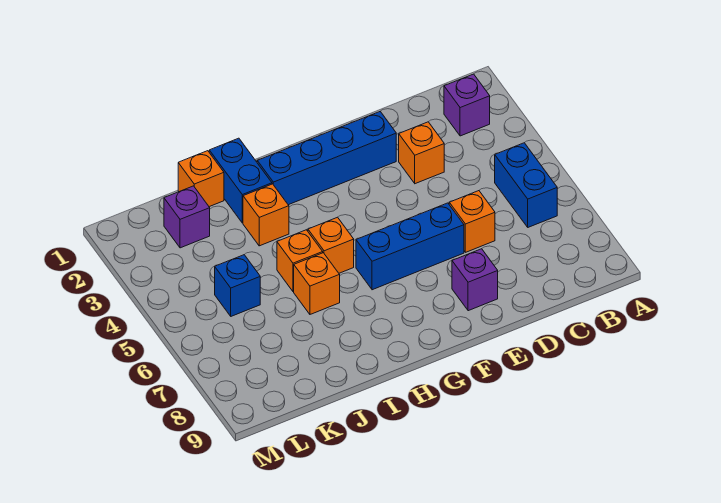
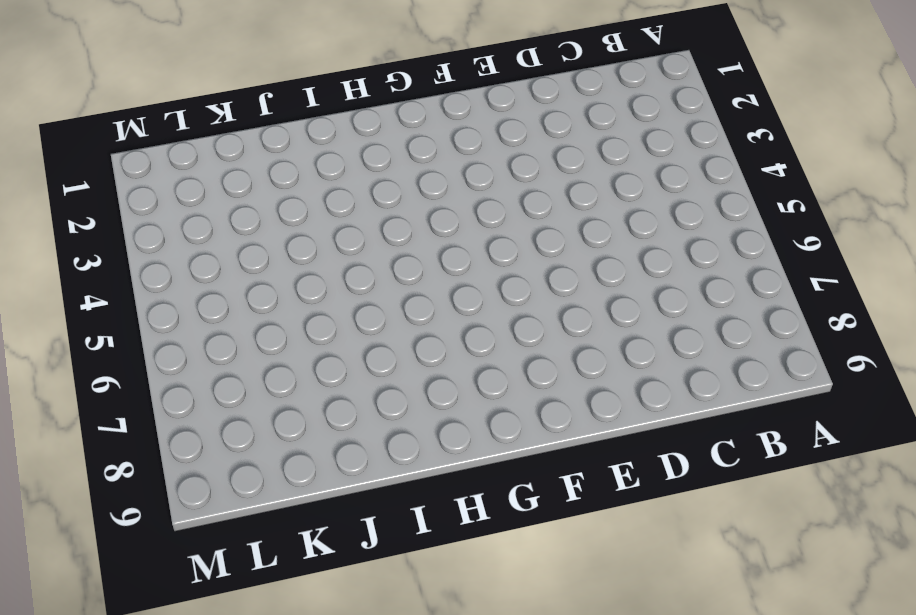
none -> purple brick B2 level 1
none -> blue brick B5:B6 level 1
none -> orange brick D3 level 1

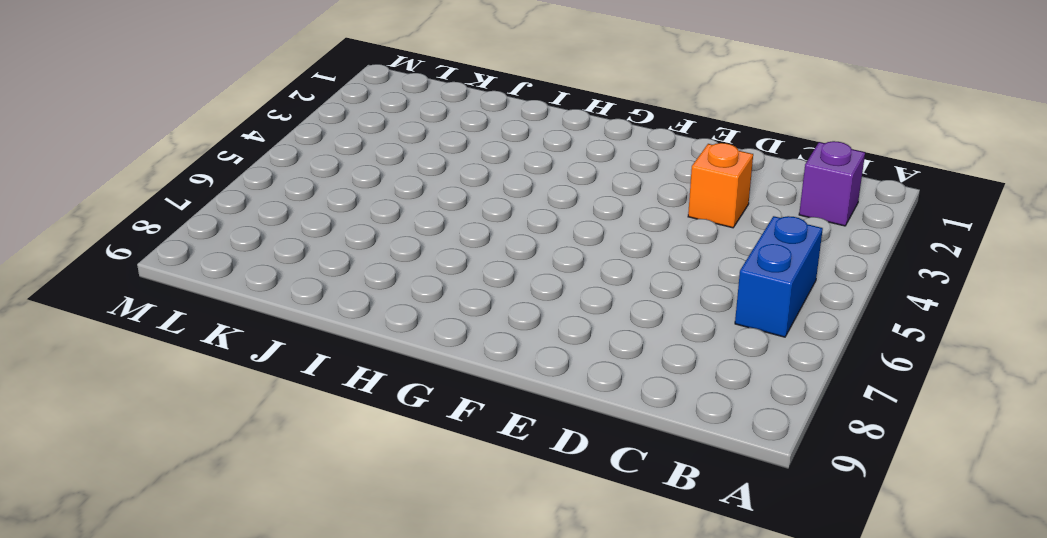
none -> orange brick D6 level 1
none -> blue brick E2:H2 level 1
none -> blue brick E6:G6 level 1

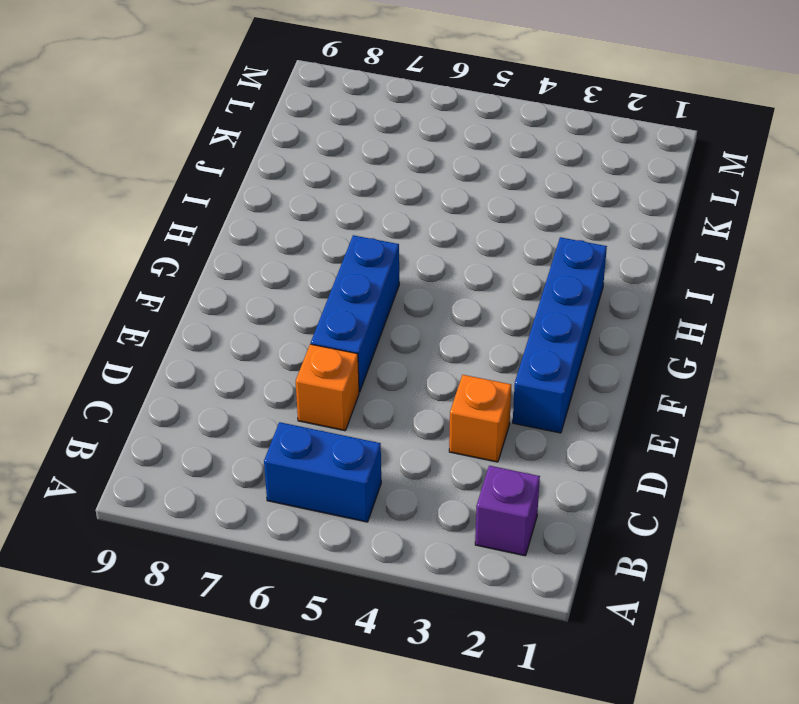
none -> purple brick E8 level 1
none -> orange brick H5 level 1
none -> blue brick I1:I2 level 1

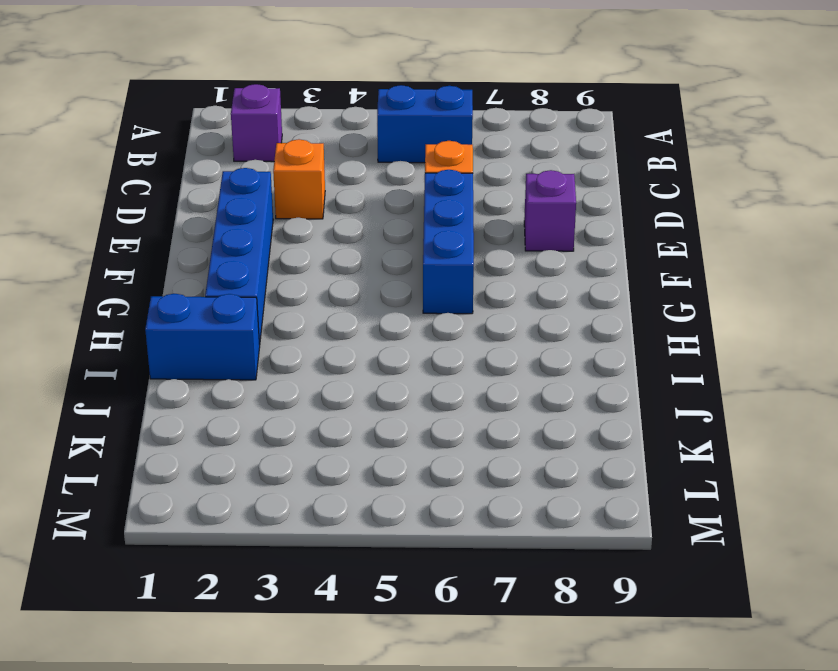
none -> orange brick H5 level 1
none -> orange brick I3 level 1
none -> orange brick I5 level 1

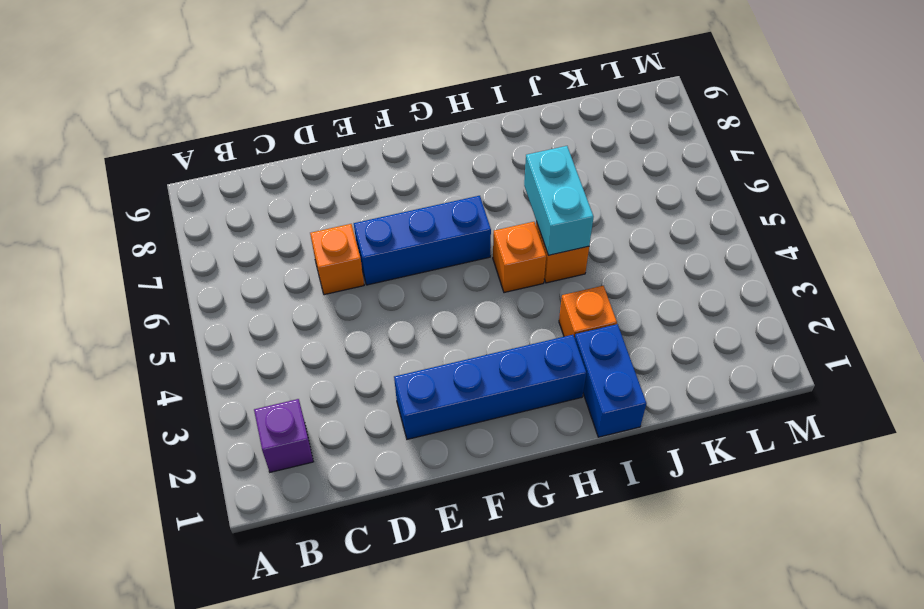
cyan brick I5:I6 level 2 -> none
none -> blue brick B5:B6 level 1
none -> orange brick D3 level 1
none -> purple brick E8 level 1

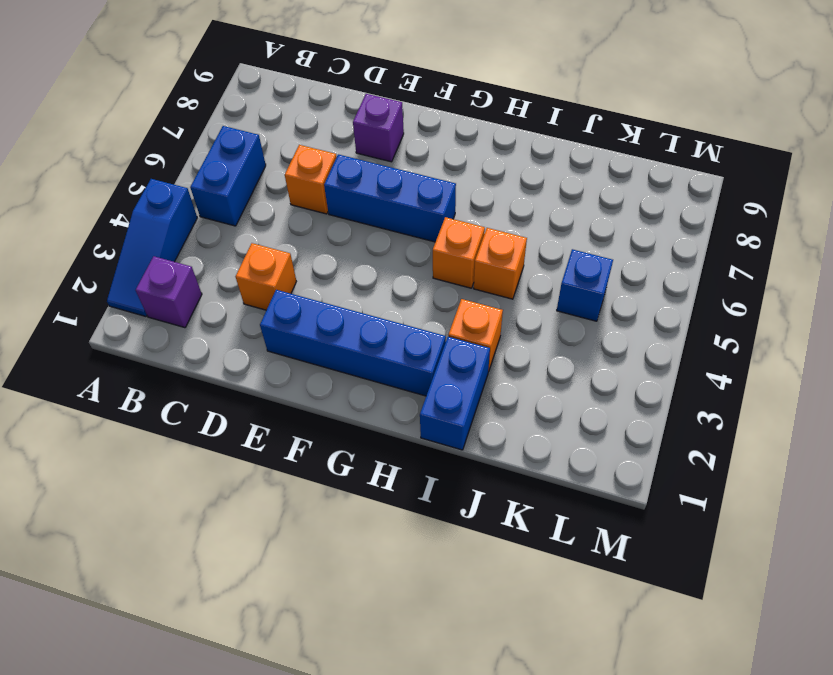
blue slope A2:A4 level 1 top 4 -> none
none -> orange brick I6 level 1
none -> orange brick J1 level 1
none -> purple brick K2 level 1

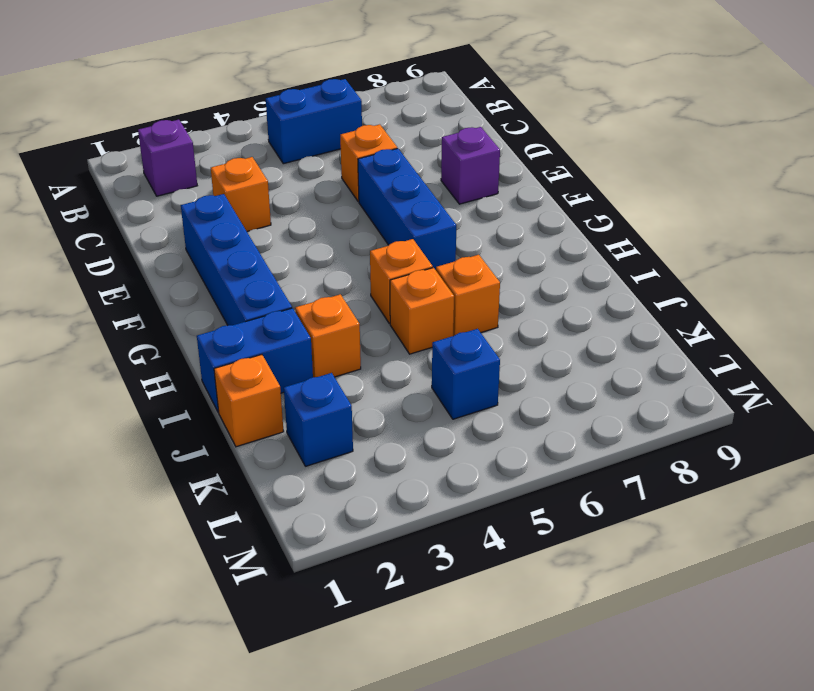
blue brick K2 level 1 -> purple brick K2 level 1

